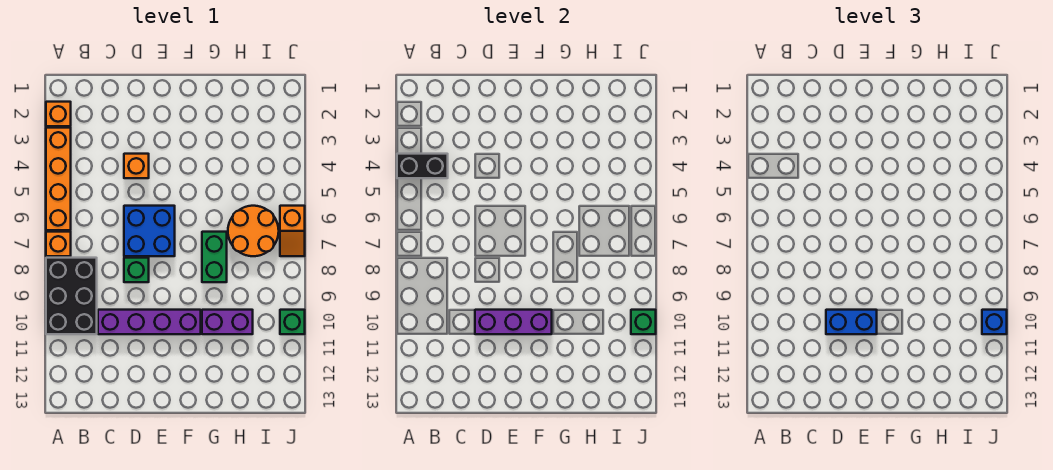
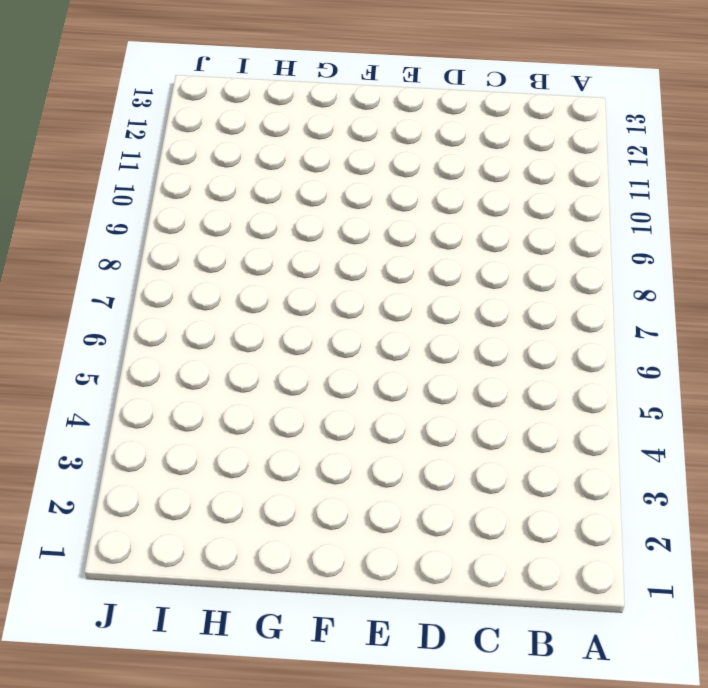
none -> orange brick A2 level 1
none -> orange brick A3:A6 level 1
none -> orange brick A7 level 1

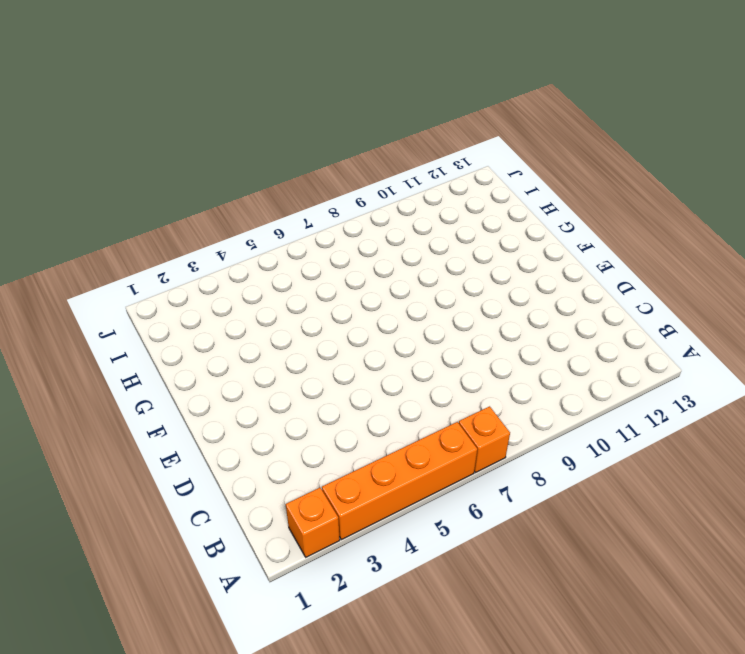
none -> black brick A8:B10 level 1
none -> purple brick C10:F10 level 1
none -> orange brick D4 level 1

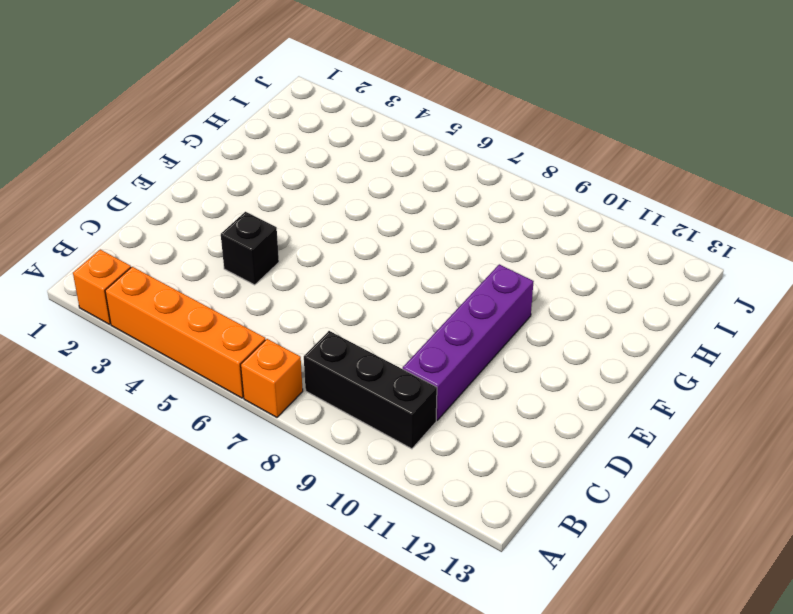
black brick B8:B10 level 1 -> black brick A8:B10 level 1
black brick D4 level 1 -> orange brick D4 level 1
none -> blue brick D6:E7 level 1
none -> green brick D8 level 1
none -> green brick G7:G8 level 1

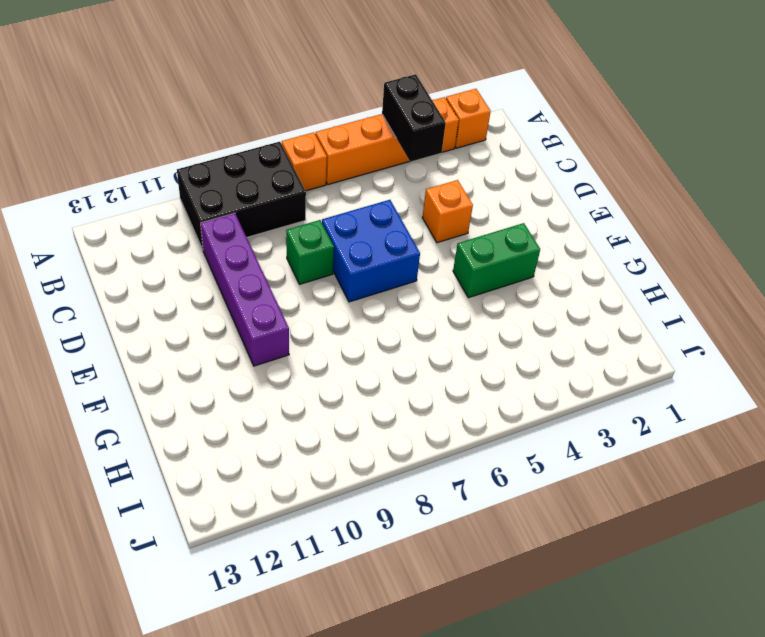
green brick F3:F4 level 1 -> green brick G7:G8 level 1
none -> purple brick G10:H10 level 1
none -> orange round brick H6:I7 level 1
none -> orange slope J6:J7 level 1 top 6

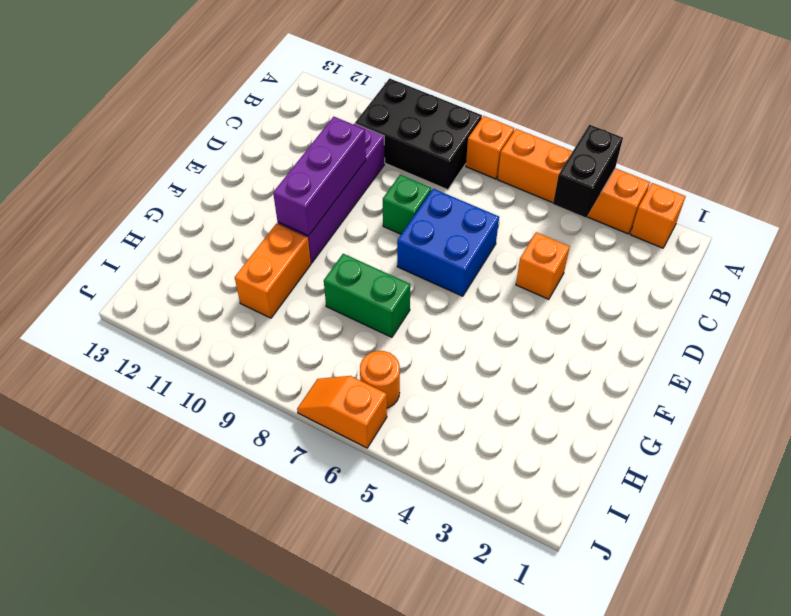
orange brick G10:H10 level 1 -> purple brick G10:H10 level 1
orange round brick I6 level 1 -> orange round brick H6:I7 level 1
none -> green brick J10 level 1
none -> green brick J10 level 2
none -> blue brick D10:E10 level 3

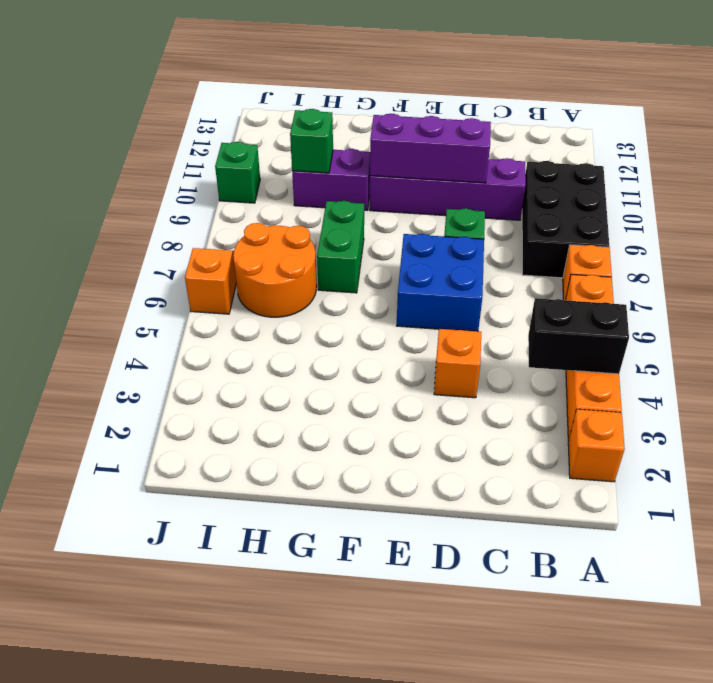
green brick H10 level 2 -> green brick J10 level 2
none -> blue brick D10:E10 level 3
none -> blue brick J10 level 3

